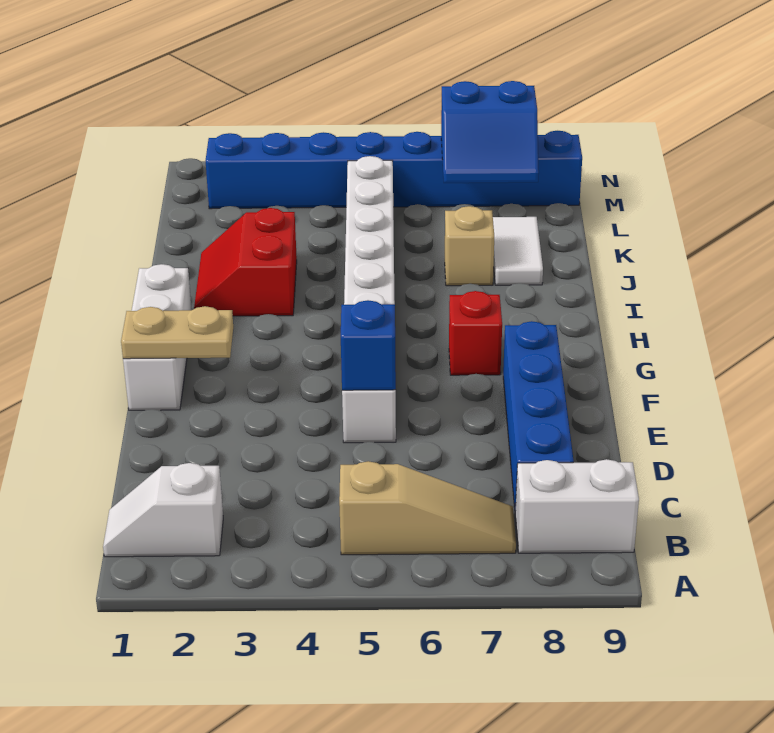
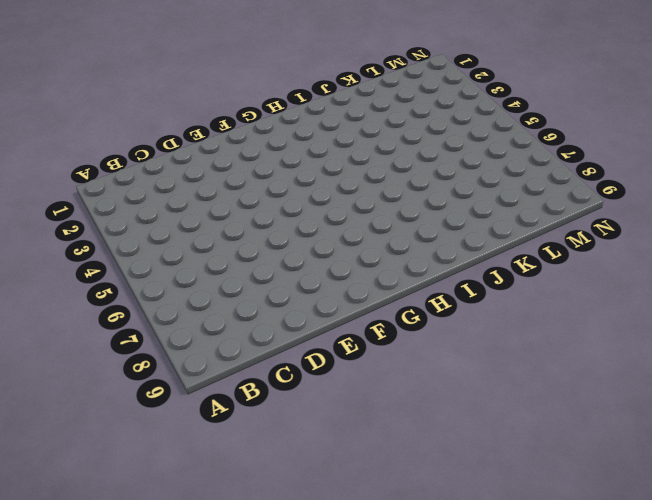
none -> white slope B1:B2 level 1 top 2
none -> tan slope B5:B7 level 1 top 5
none -> white brick B8:B9 level 1

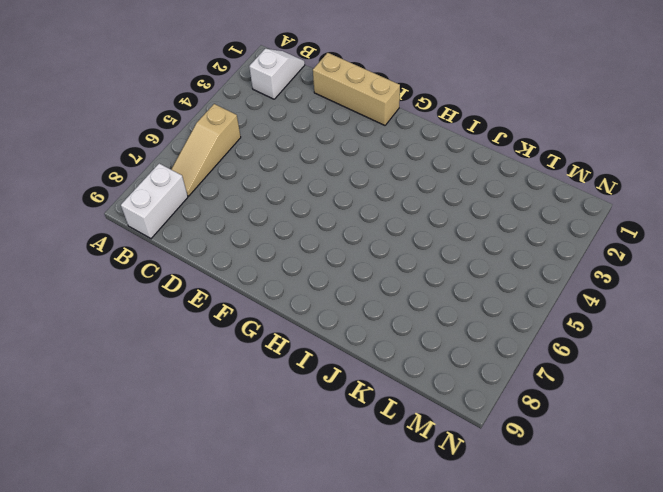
tan brick D1:F1 level 1 -> white brick F1:H1 level 1
none -> blue brick C8:F8 level 1
none -> white brick E5:L5 level 1
none -> red brick G7 level 1

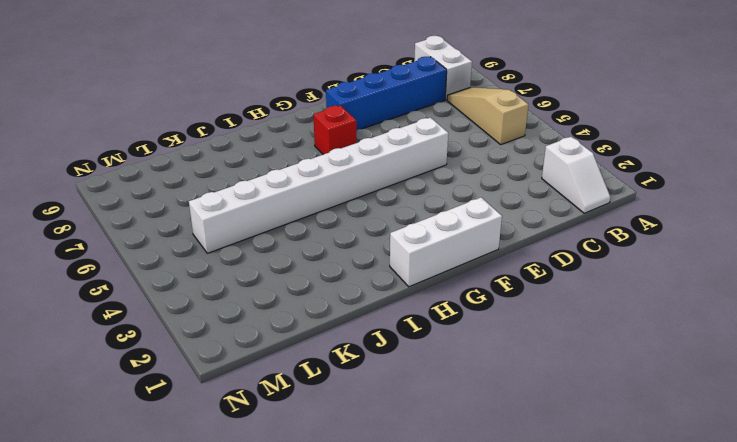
none -> red slope I2:J3 level 1 top 3
none -> tan brick J7 level 1
none -> white tile J8:K8 level 1

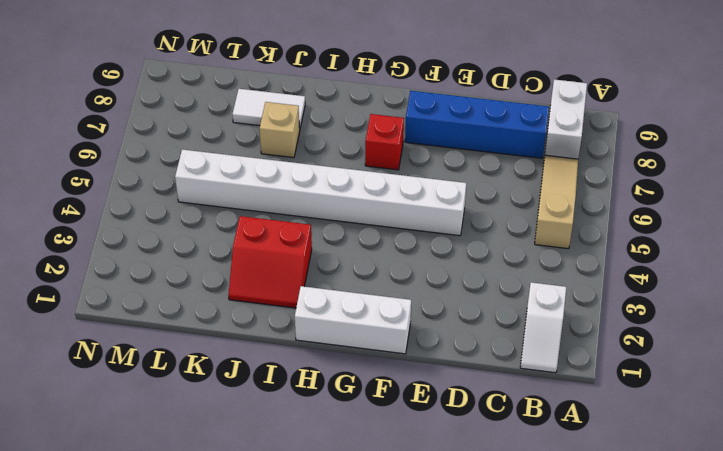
none -> blue brick M2:M9 level 1
none -> blue brick E5 level 2
none -> tan plate F1:F2 level 2

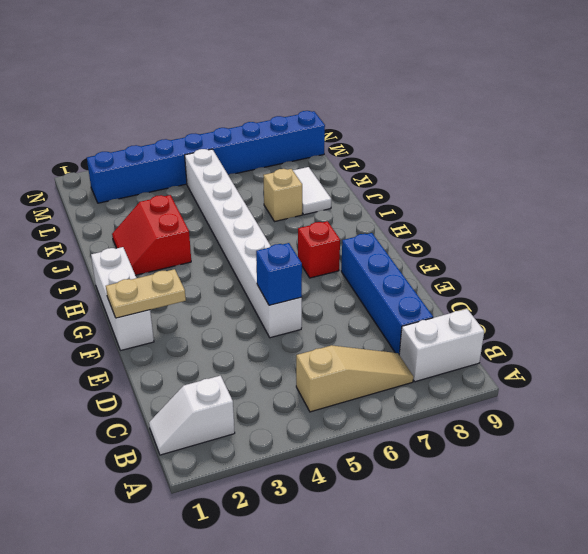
none -> blue slope L7:M8 level 2 top M

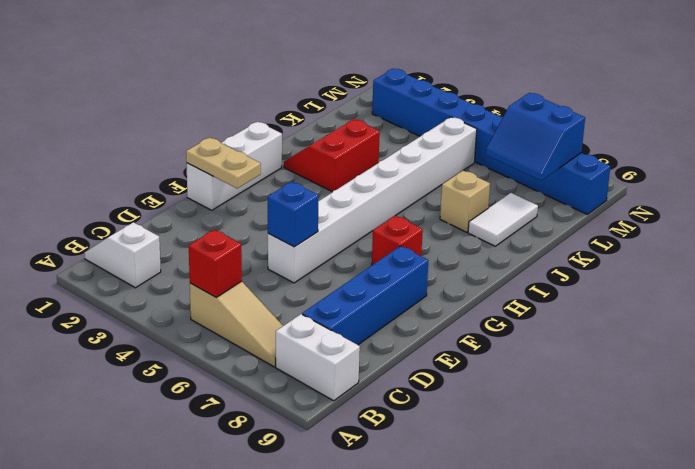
red brick B5 level 2 -> none

